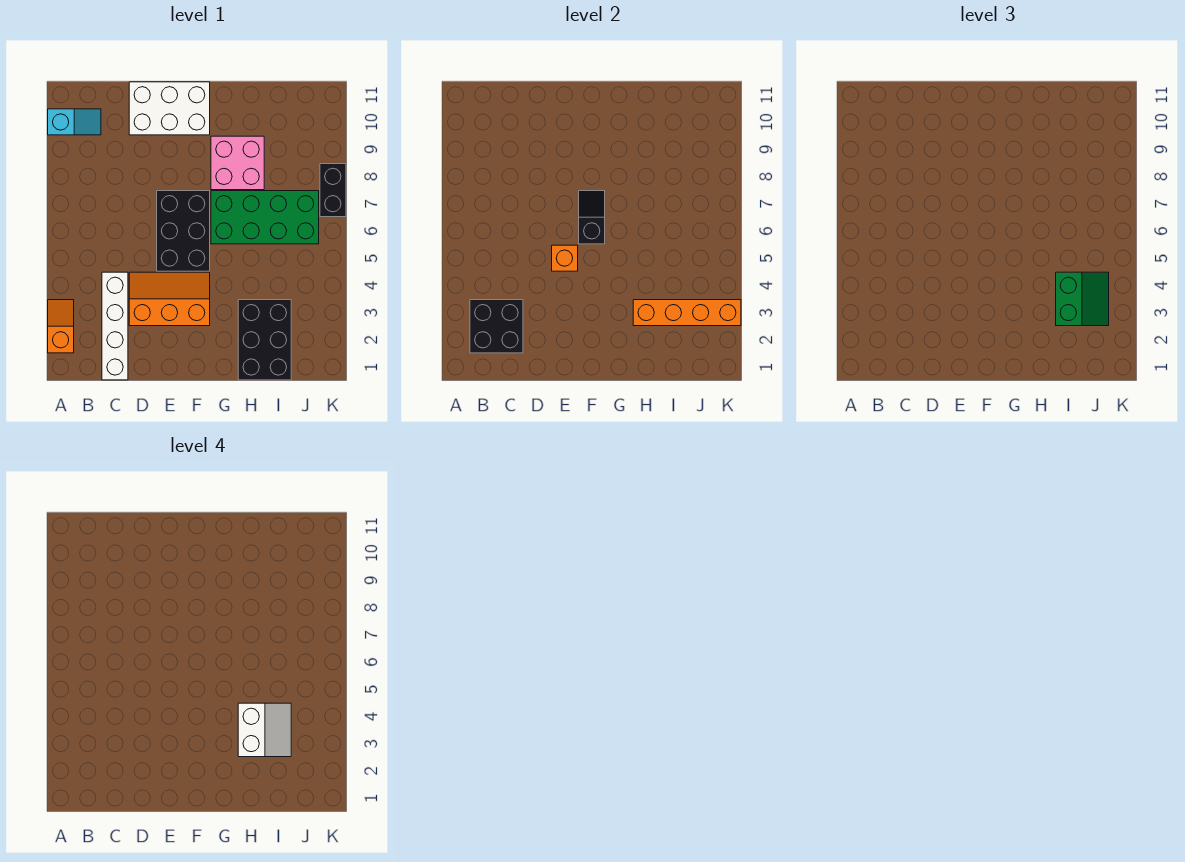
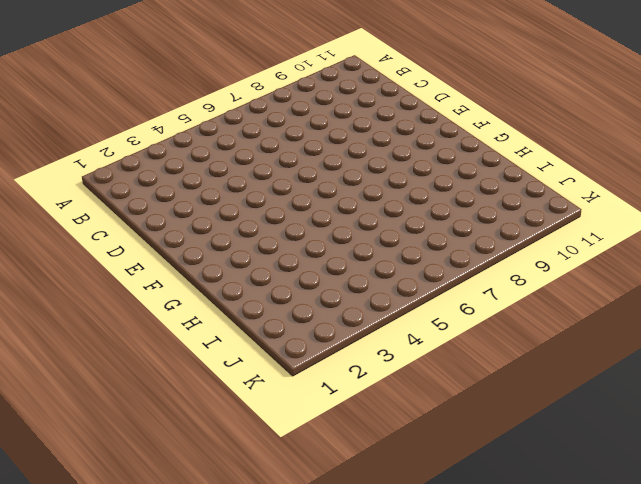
none -> orange slope A2:A3 level 1 top 2
none -> cyan slope A10:B10 level 1 top A
none -> white brick C1:C4 level 1

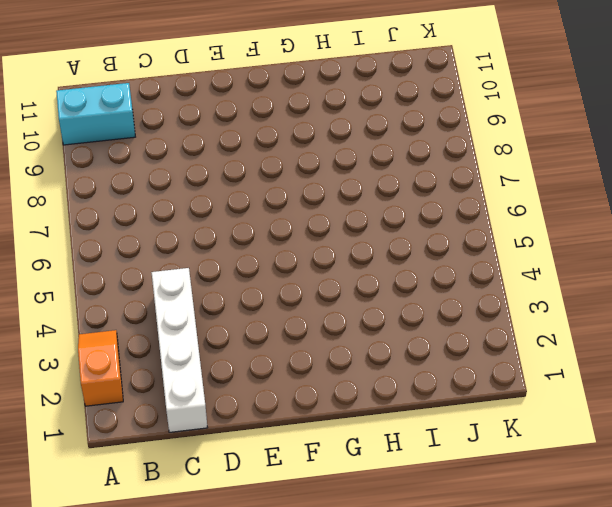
cyan brick A10:B10 level 1 -> cyan slope A10:B10 level 1 top A
none -> orange slope D3:F4 level 1 top 3
none -> white brick D10:F11 level 1
none -> black brick E5:F7 level 1

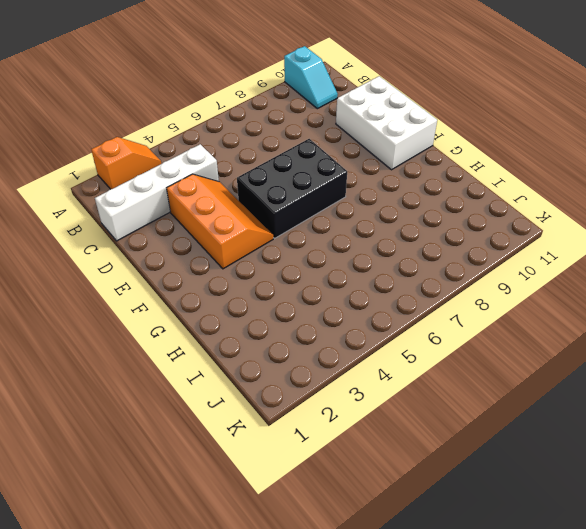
none -> green brick G6:J7 level 1
none -> pink brick G8:H9 level 1
none -> black brick H1:I3 level 1

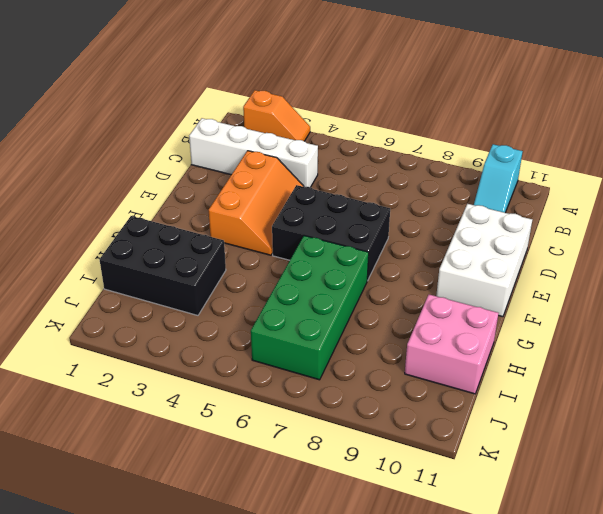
pink brick H10:I11 level 1 -> pink brick G8:H9 level 1
none -> black brick K7:K8 level 1
none -> black brick B2:C3 level 2
none -> orange brick E5 level 2

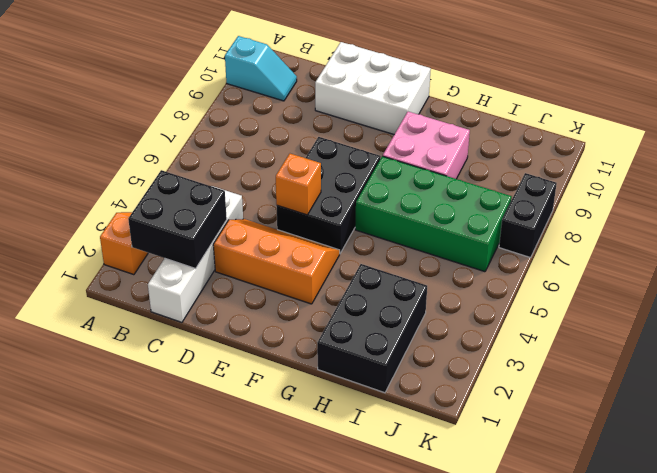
none -> black slope F6:F7 level 2 top 6
none -> orange brick H3:K3 level 2
none -> green slope I3:J4 level 3 top I

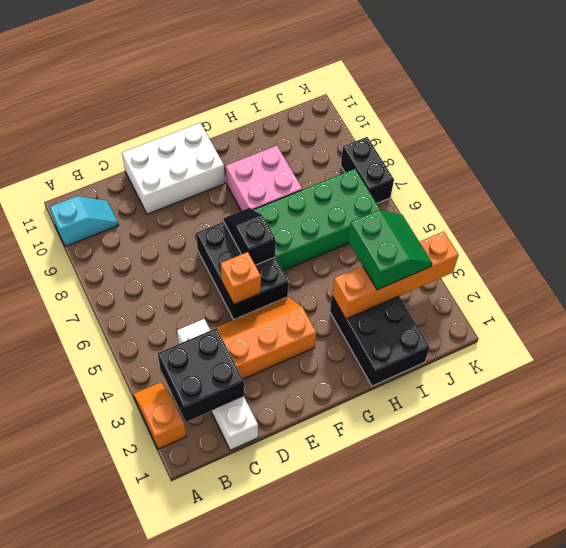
none -> white slope H3:I4 level 4 top H

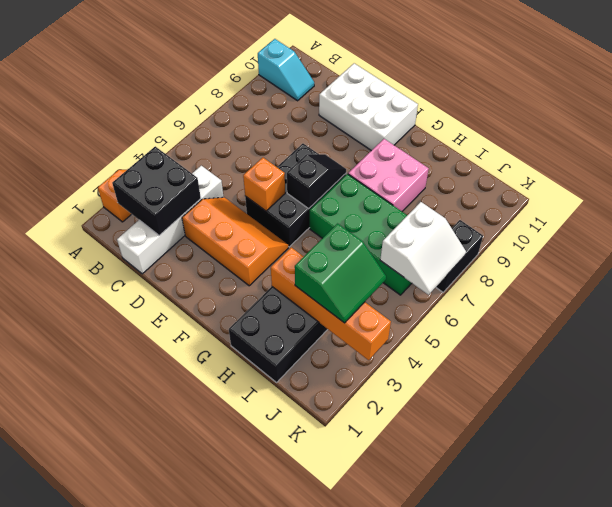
white slope J6:K7 level 2 top J -> white slope H3:I4 level 4 top H

